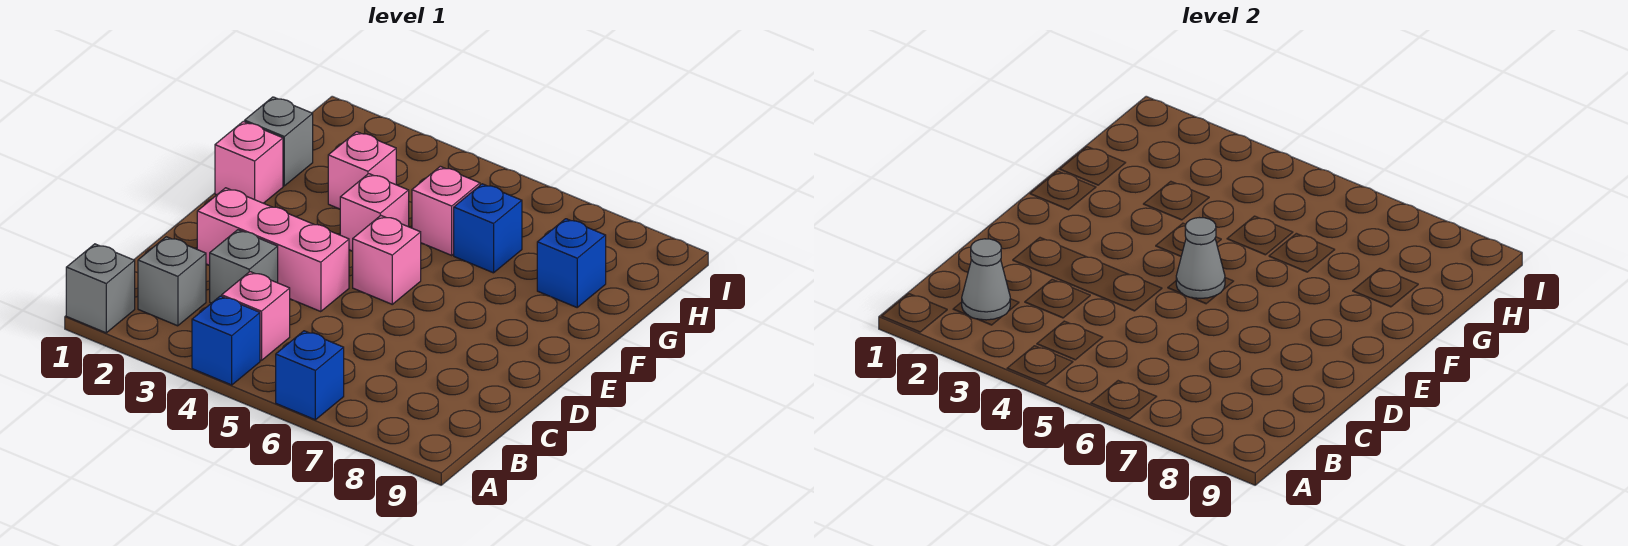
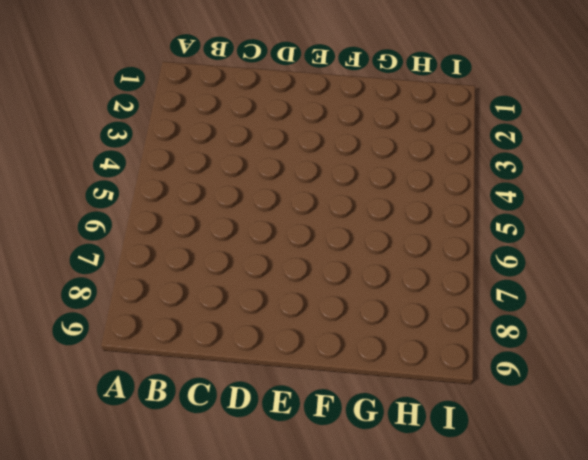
none -> grey brick A1 level 1
none -> blue brick A4 level 1
none -> blue brick A6 level 1

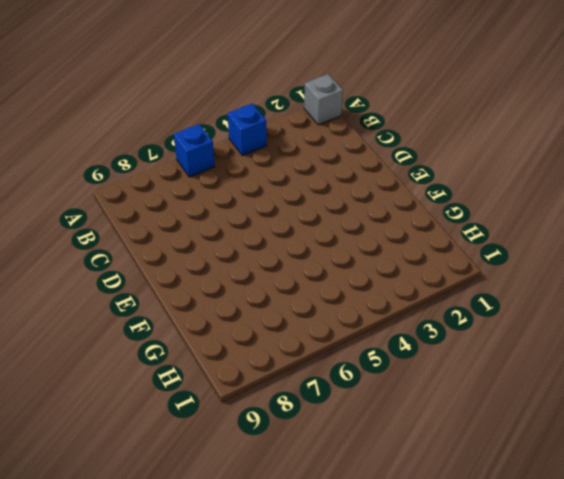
none -> grey brick B2 level 1
none -> pink brick B4 level 1
none -> grey brick C3 level 1

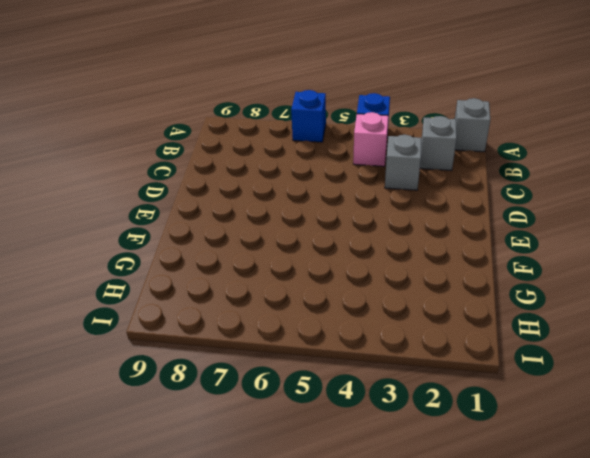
none -> pink brick D2:D4 level 1
none -> pink brick E5 level 1
none -> pink brick F1 level 1

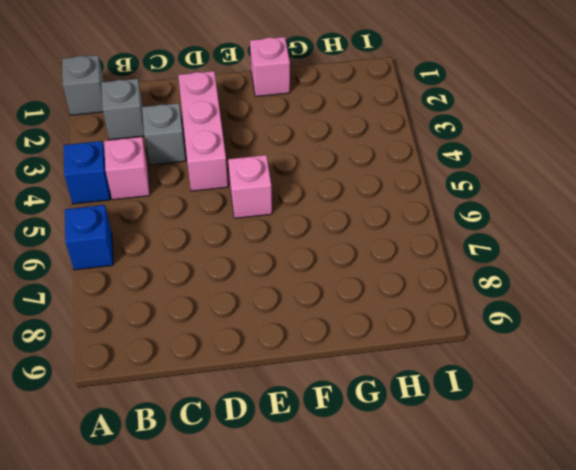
none -> pink brick F4 level 1
none -> grey brick G1 level 1
none -> pink brick G3 level 1

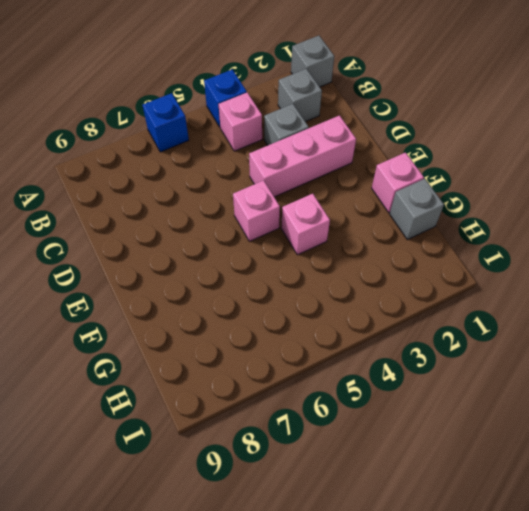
none -> pink brick G3 level 1
none -> pink brick G5 level 1
none -> blue brick G6 level 1

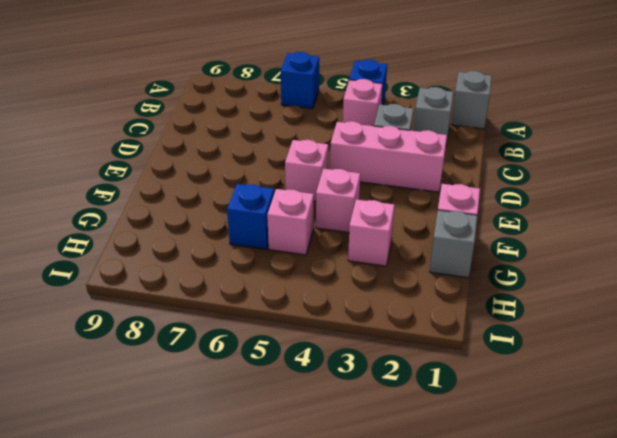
none -> blue brick G8 level 1
none -> grey cone B2 level 2
none -> grey cone E5 level 2

